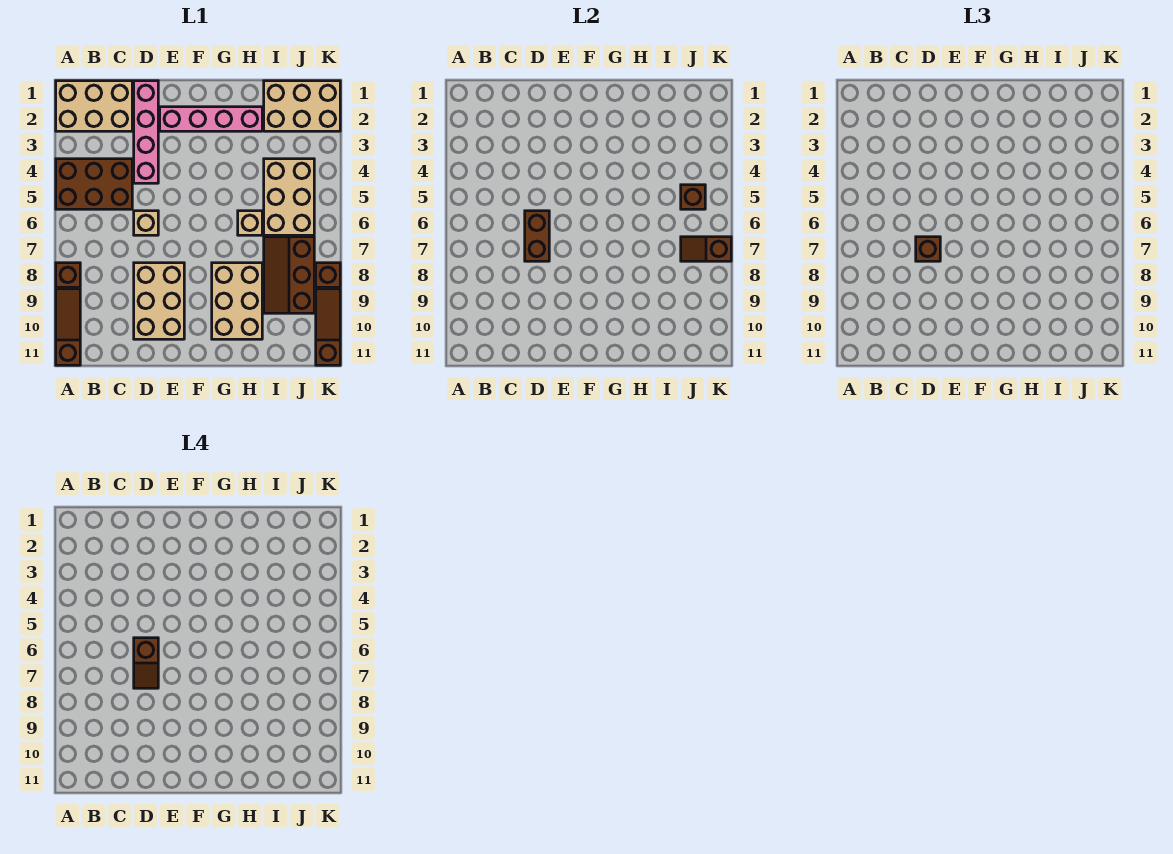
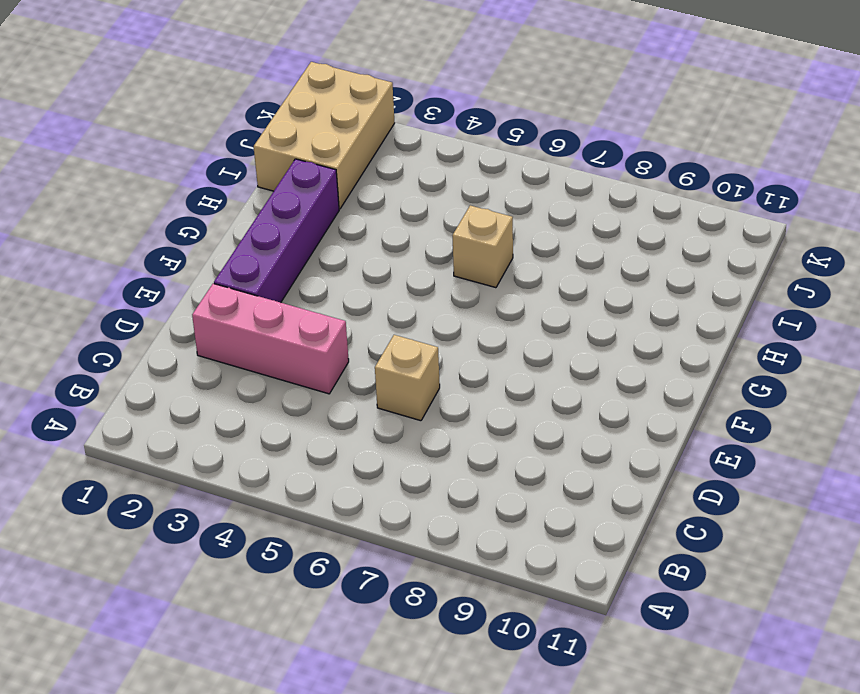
pink brick D2:D4 level 1 -> pink brick D1:D4 level 1
purple brick E2:H2 level 1 -> pink brick E2:H2 level 1
none -> tan brick A1:C2 level 1
none -> brown brick A4:C5 level 1
none -> brown brick A8 level 1

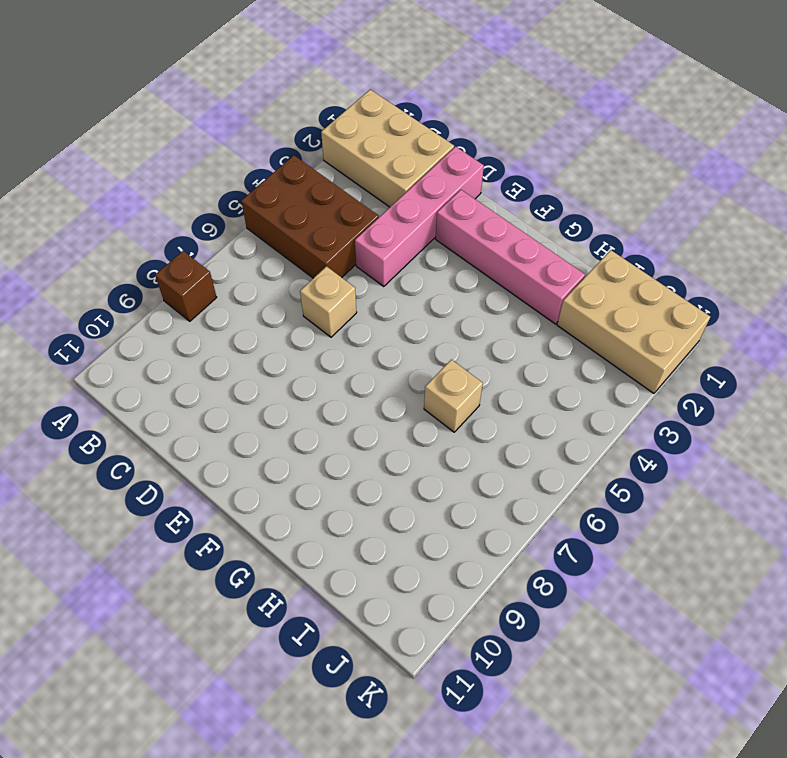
none -> brown slope A9:A11 level 1 top 11
none -> tan brick D8:E10 level 1
none -> tan brick G8:H10 level 1

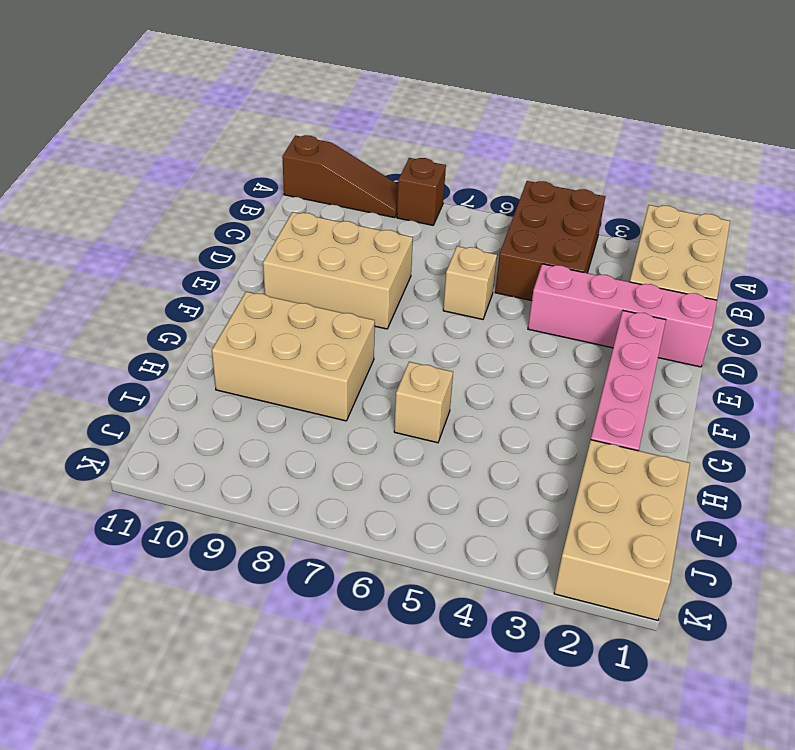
none -> tan brick I4:J6 level 1
none -> brown slope I7:J9 level 1 top J
none -> brown brick K8 level 1

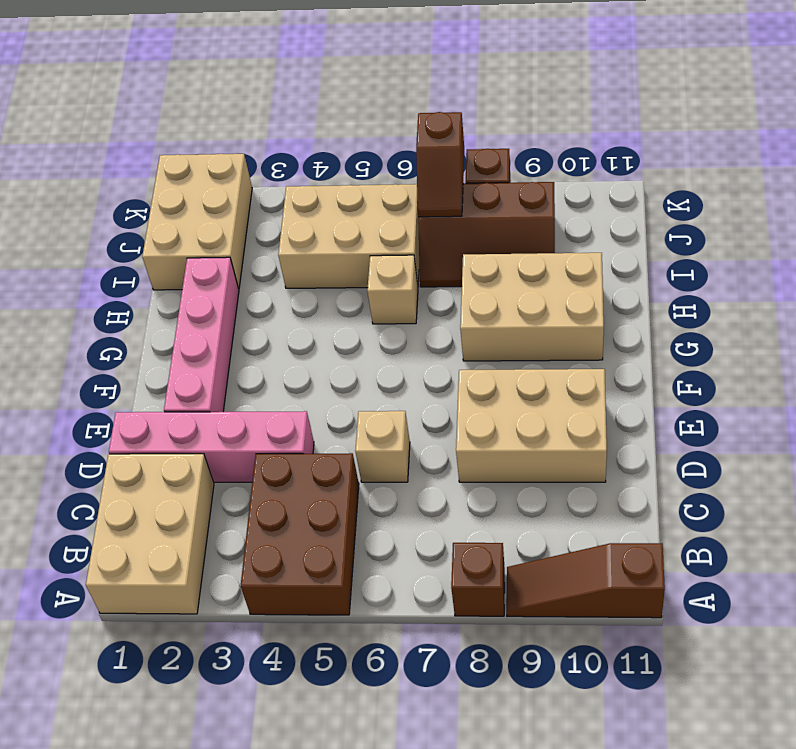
none -> brown slope K9:K11 level 1 top 11
none -> brown brick D6:D7 level 2
none -> brown brick J5 level 2

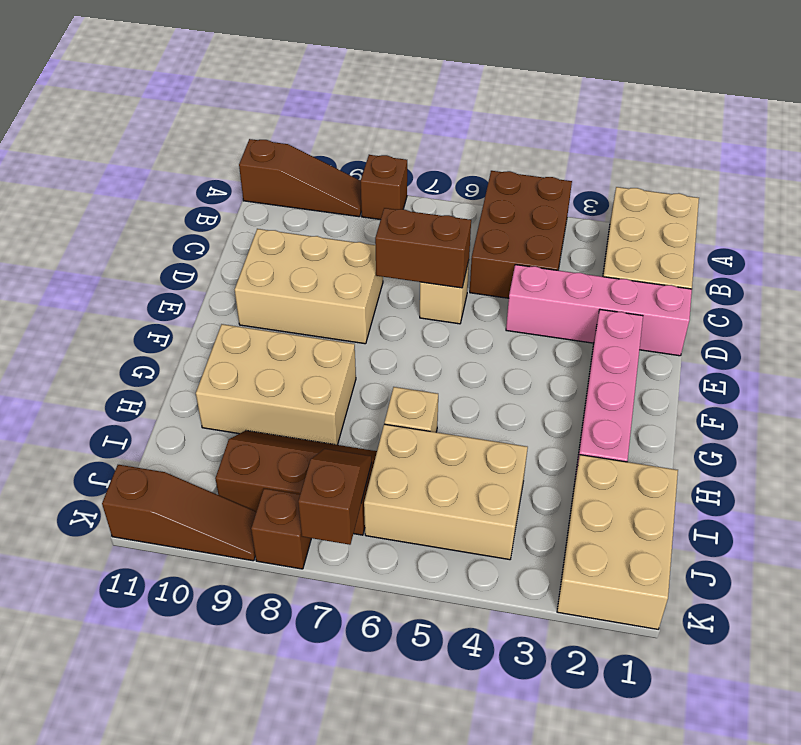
none -> brown brick J5 level 2
none -> brown brick D7 level 3
none -> brown slope D6:D7 level 4 top 6

